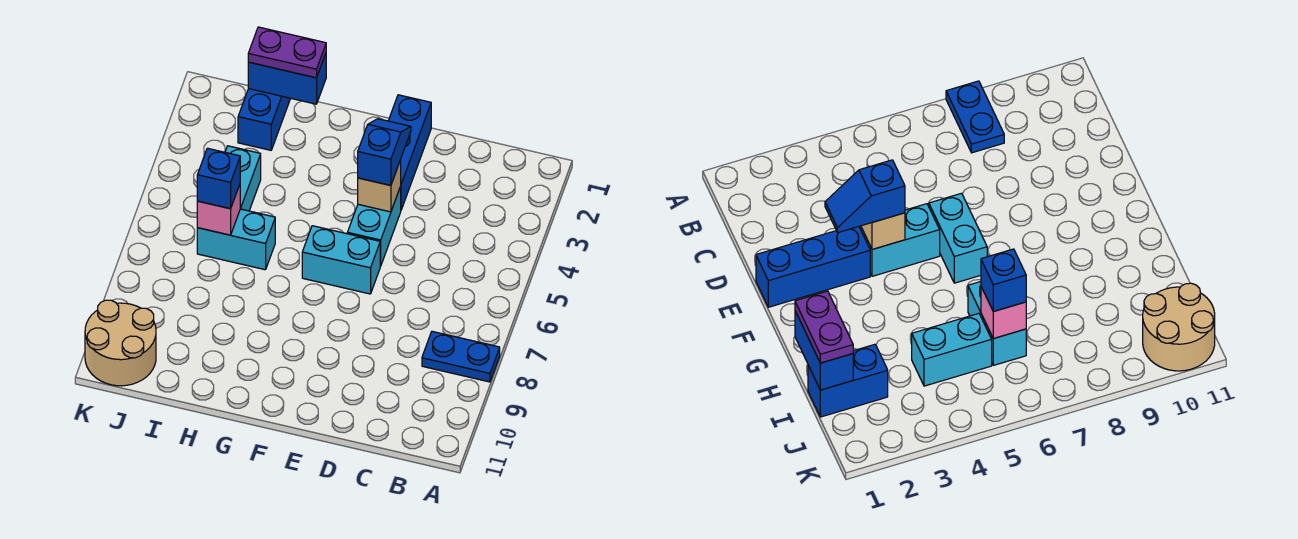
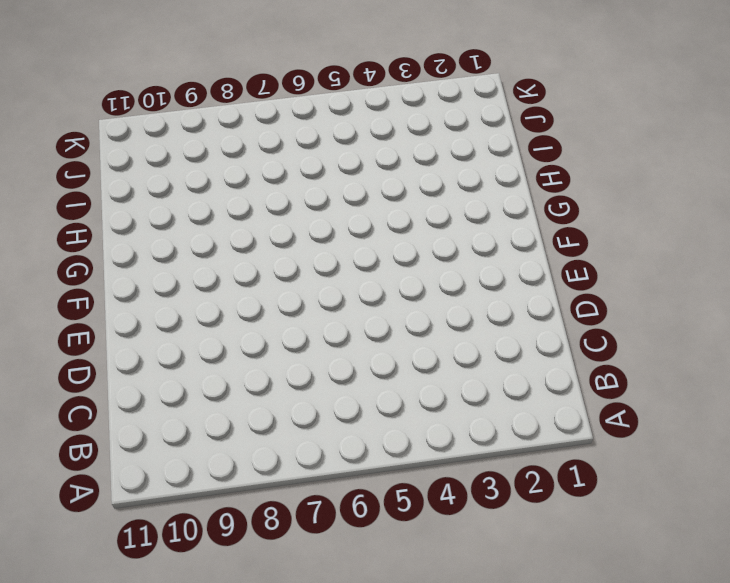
none -> blue plate A8:B8 level 1
none -> blue brick E1:E3 level 1
none -> cyan brick E4:E5 level 1

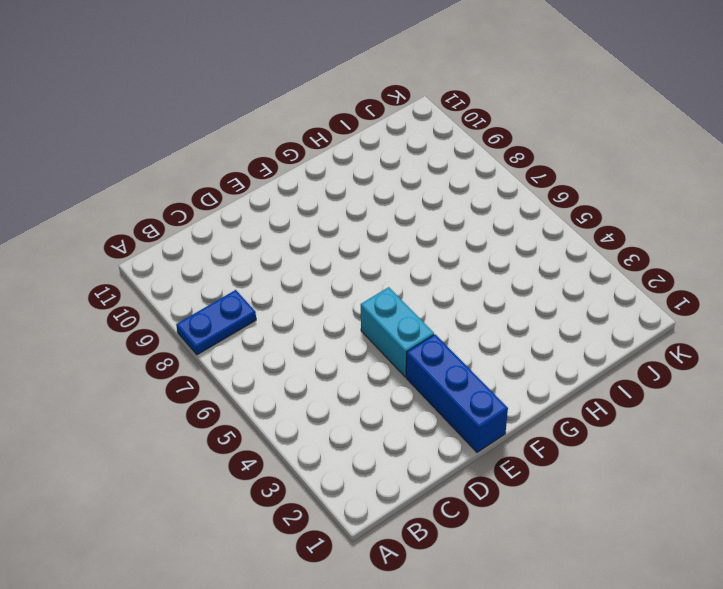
none -> cyan brick E6:F6 level 1
none -> cyan brick H6:I6 level 1
none -> blue brick I1:I2 level 1

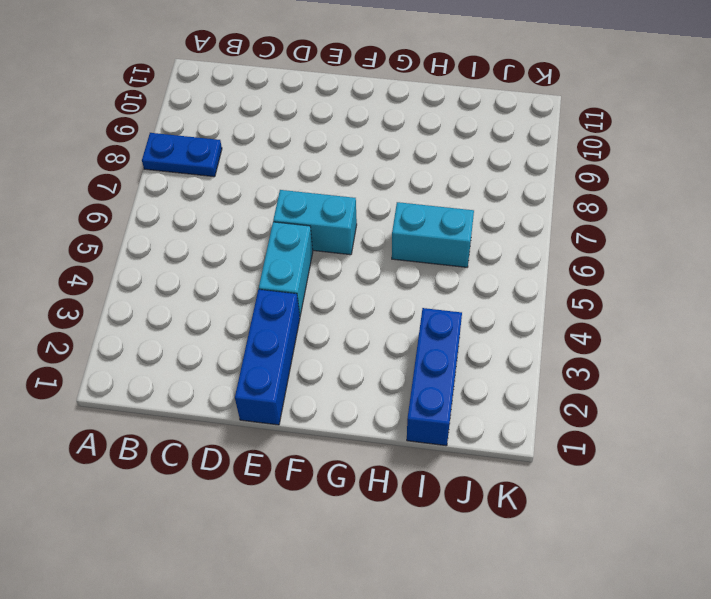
blue brick I1:I3 level 1 -> blue brick I1:I2 level 1
none -> cyan brick I4:I5 level 1
none -> tan round brick J10:K11 level 1
none -> tan brick E4 level 2

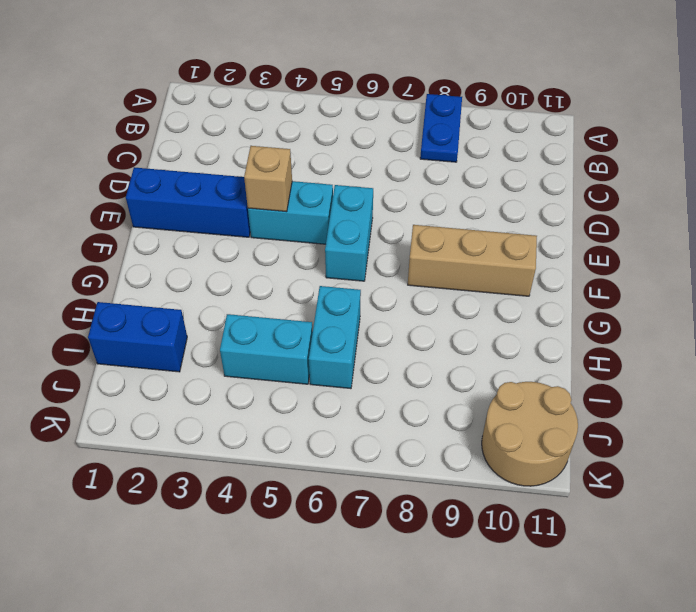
tan brick F8:F10 level 1 -> none
none -> blue brick H1:I1 level 2
none -> pink brick I6 level 2
none -> blue slope E3:E4 level 3 top 4

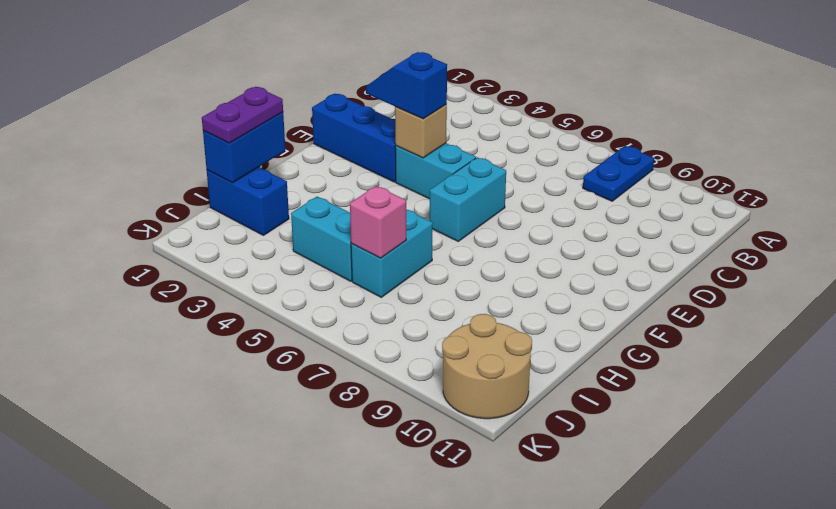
none -> blue brick I6 level 3

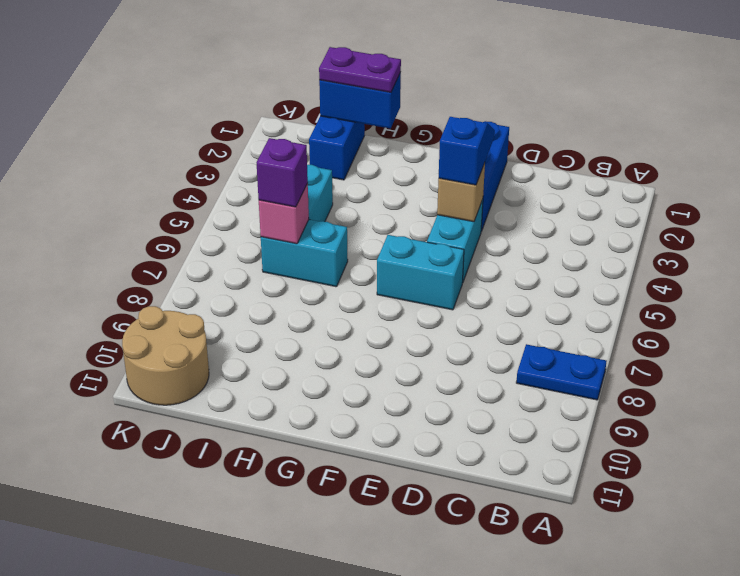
purple brick I6 level 3 -> blue brick I6 level 3

